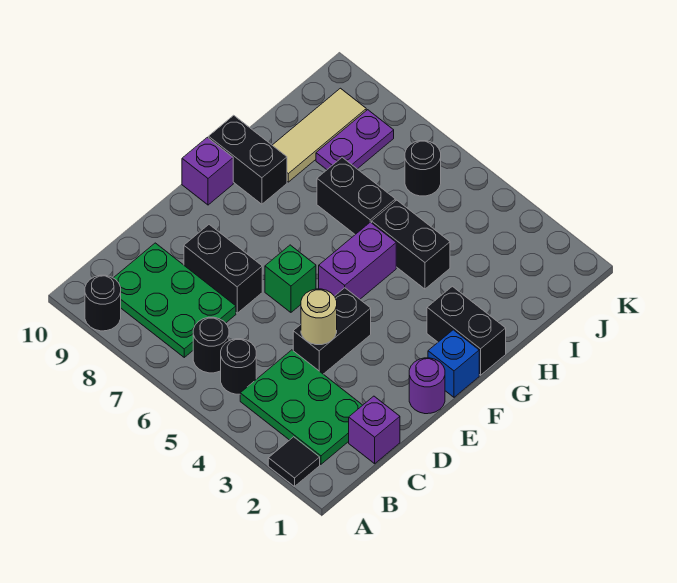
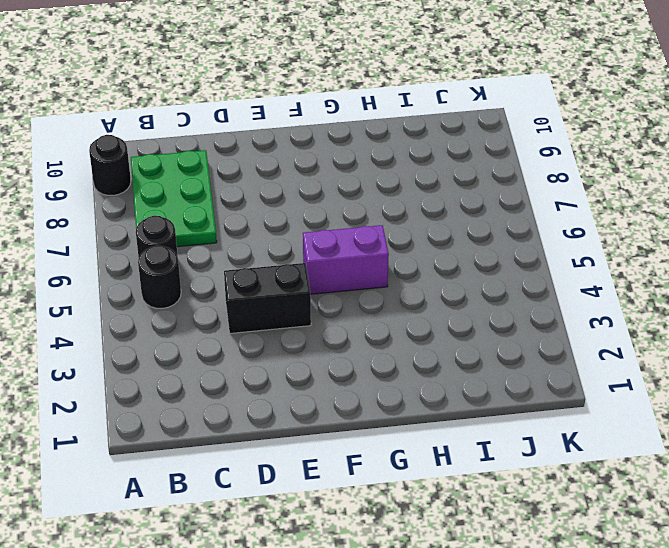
none -> black tile A2 level 1
none -> green plate B2:C4 level 1
none -> purple brick C1 level 1

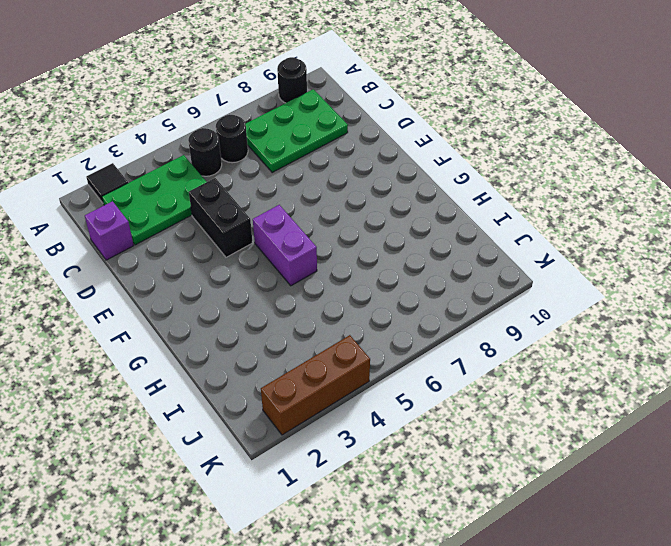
brown brick K2:K4 level 1 -> none
none -> black brick D7:D8 level 1
none -> purple round brick E1 level 1
none -> green brick E6 level 1

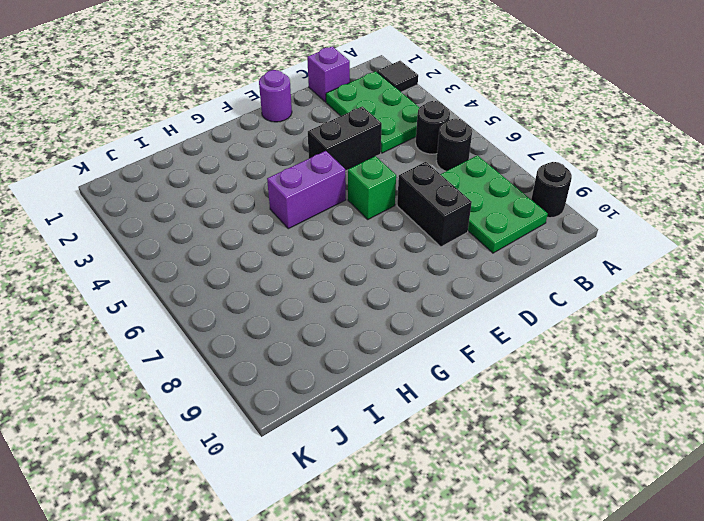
none -> blue brick F1 level 1
none -> purple brick F10 level 1
none -> black brick G1:G2 level 1

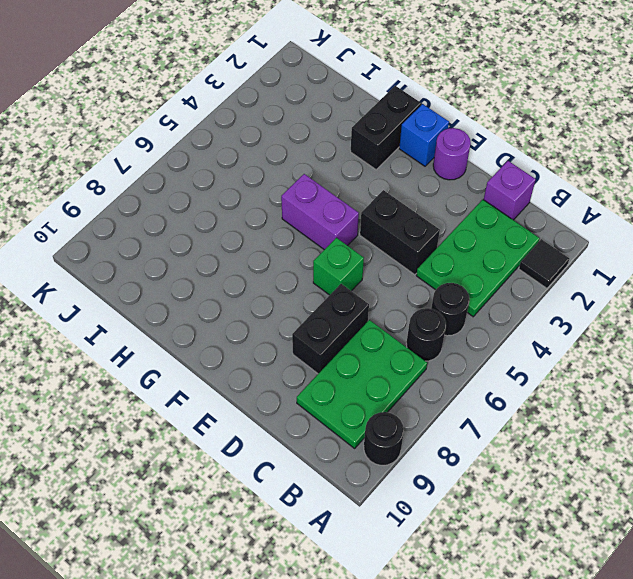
none -> purple brick F10 level 1
none -> black brick G9:G10 level 1
none -> black brick H4:H5 level 1

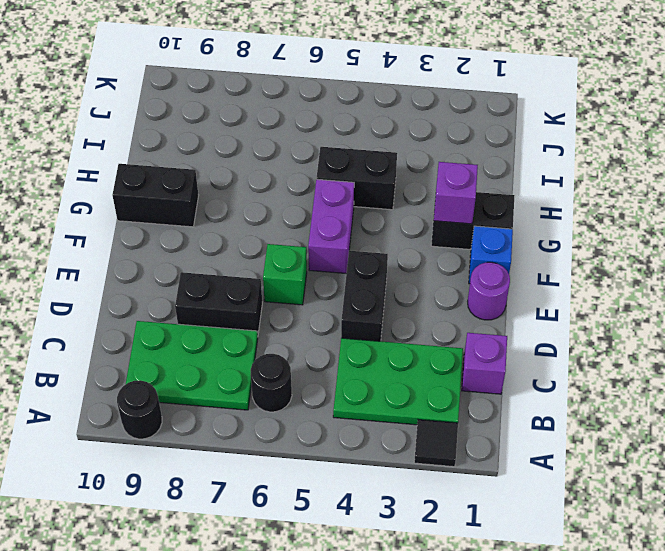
purple brick G2 level 2 -> purple brick F10 level 1
none -> black round brick B5 level 1
none -> black brick H6:H7 level 1
none -> tan tile H9:J9 level 1

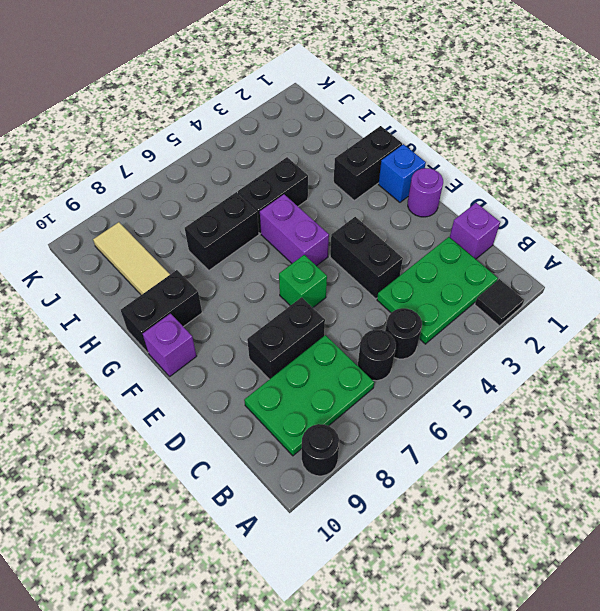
none -> purple plate I8:J8 level 1
none -> black round brick J6 level 1
none -> tan round brick D4 level 2

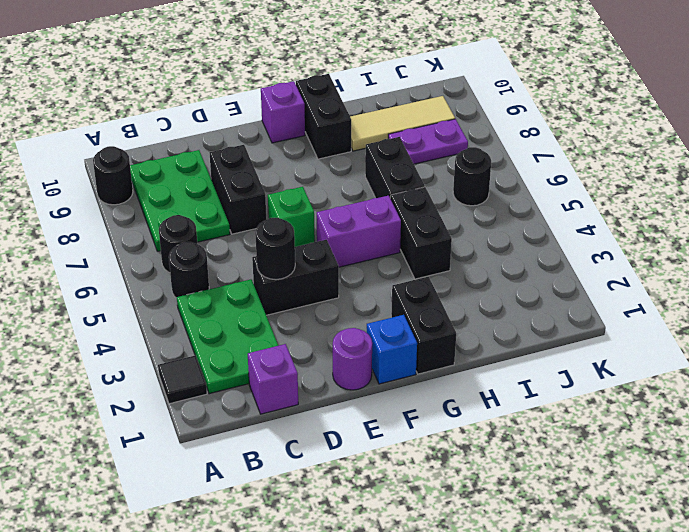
black round brick D4 level 2 -> tan round brick D4 level 2

